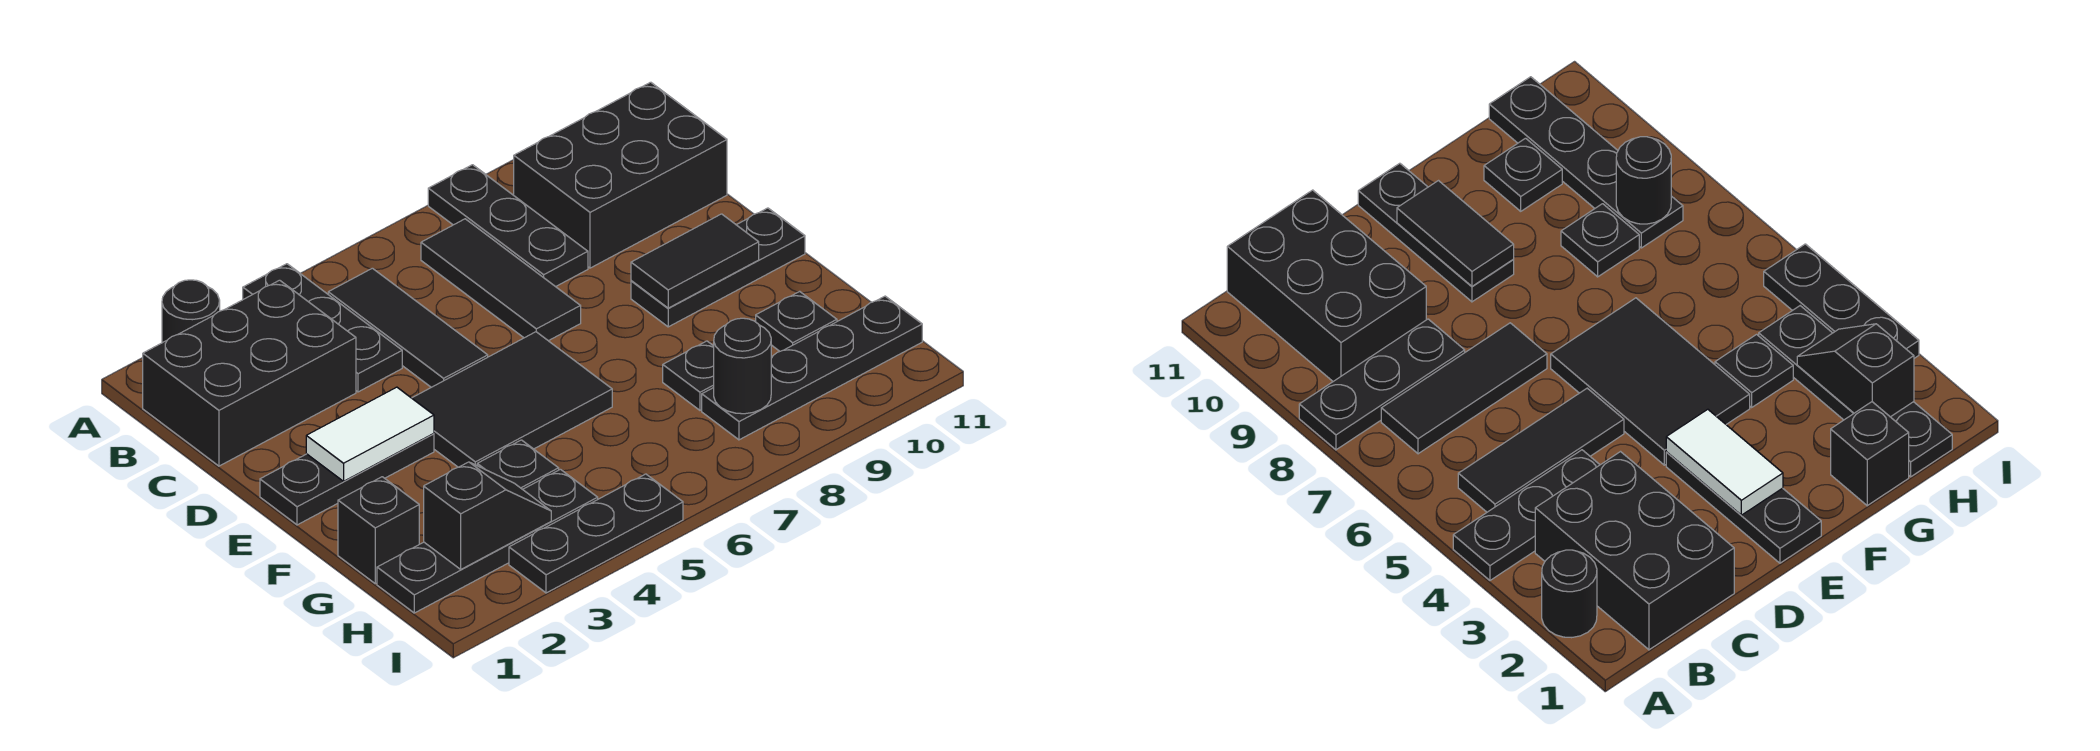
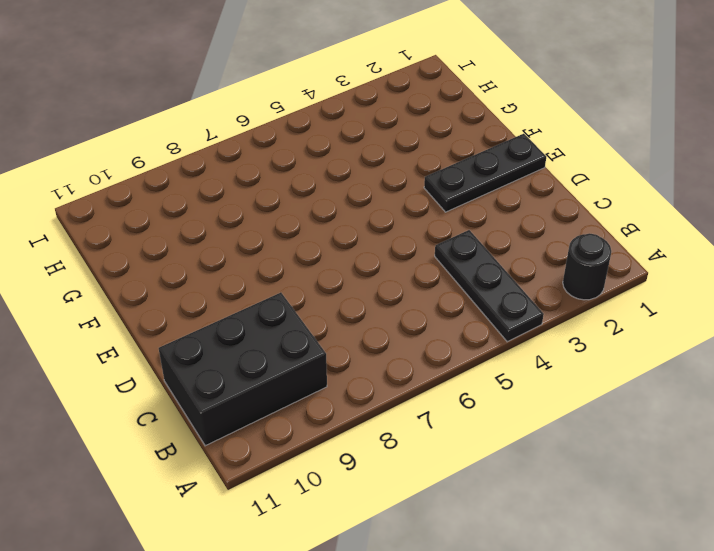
none -> black plate A8:C8 level 1
none -> black brick B1:C3 level 1
none -> black tile B5:D5 level 1

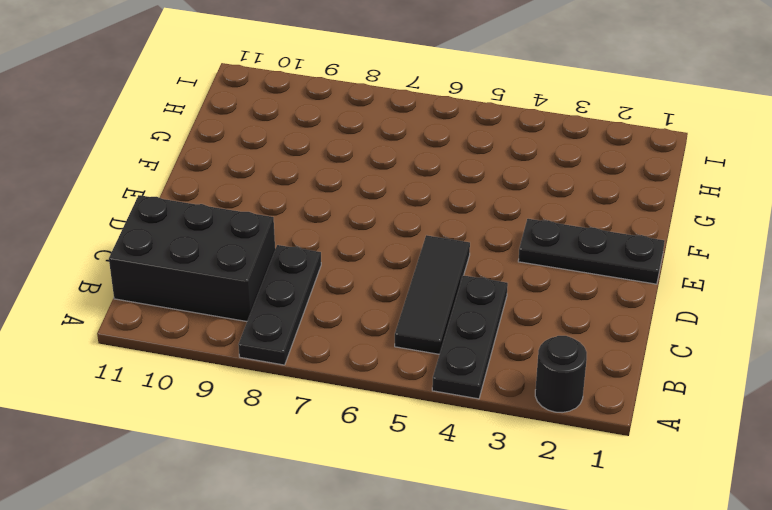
none -> black brick B1:C3 level 1
none -> black tile B7:D7 level 1
none -> black tile E4:F6 level 1

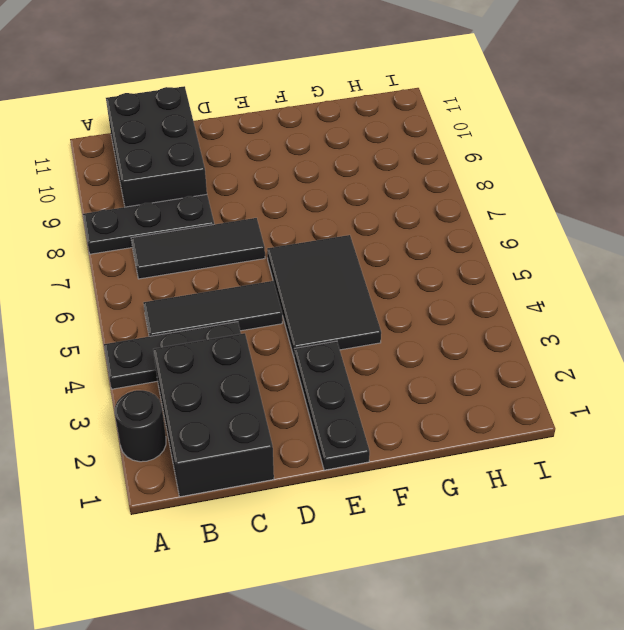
none -> black plate E9:E11 level 1
none -> black brick G1 level 1
none -> black plate G4 level 1

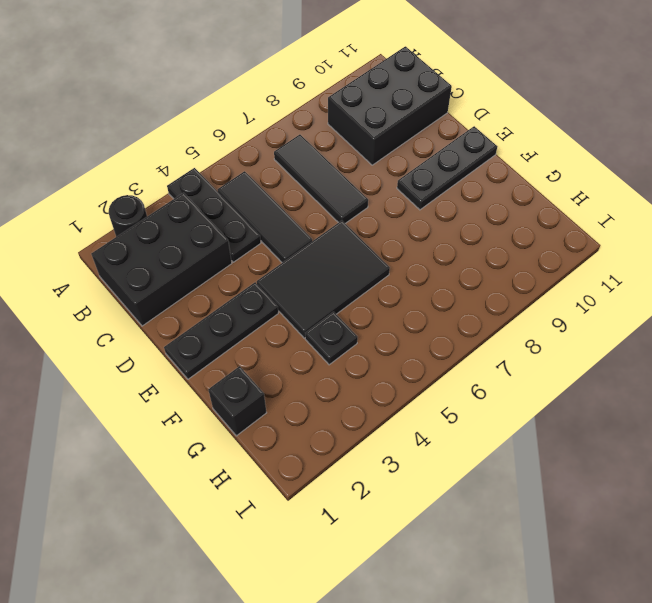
none -> black plate A8:C8 level 1
none -> black plate G8 level 1
none -> black plate G10 level 1

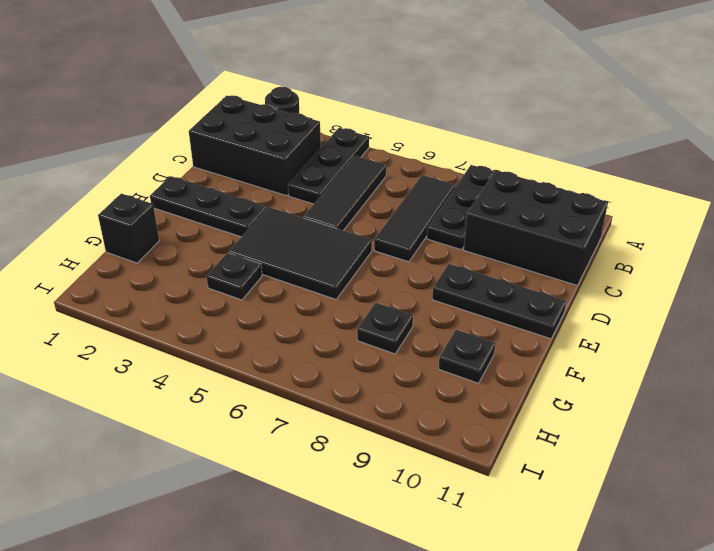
none -> black plate H1:H4 level 1
none -> black plate H8:H11 level 1
none -> black plate I3:I5 level 1

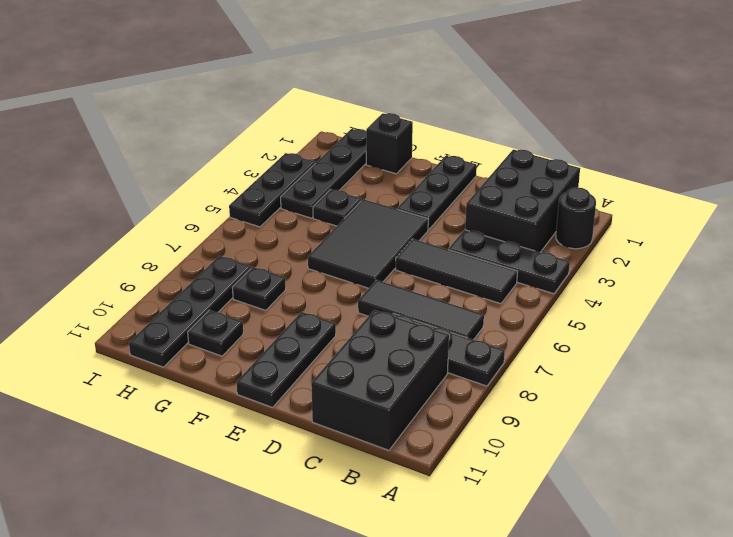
none -> white tile E2:E3 level 2
none -> black tile E9:E10 level 2
none -> black slope H2:H3 level 2 top 2

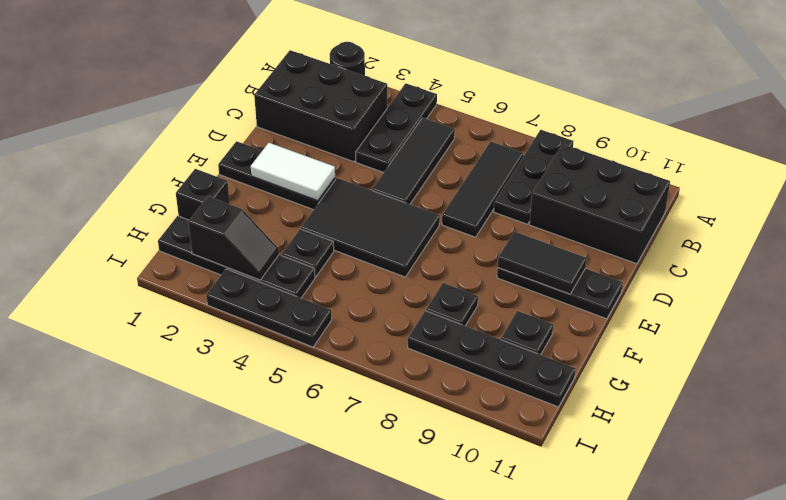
none -> black round brick H8 level 2

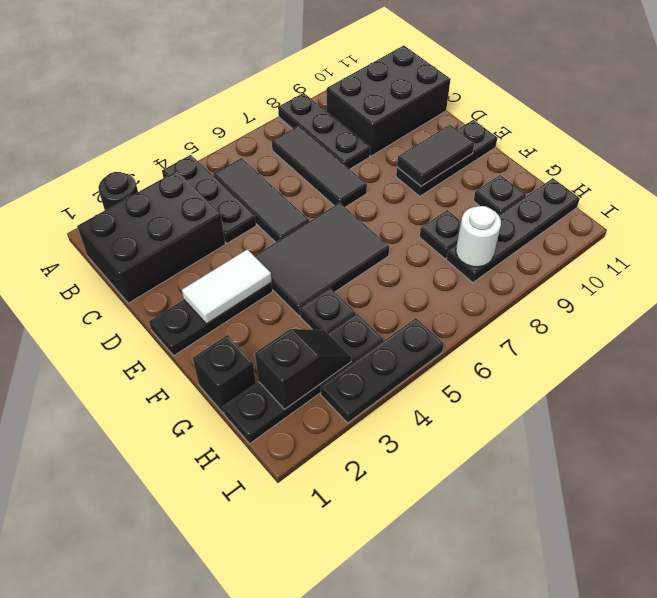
white round brick H8 level 2 -> black round brick H8 level 2

